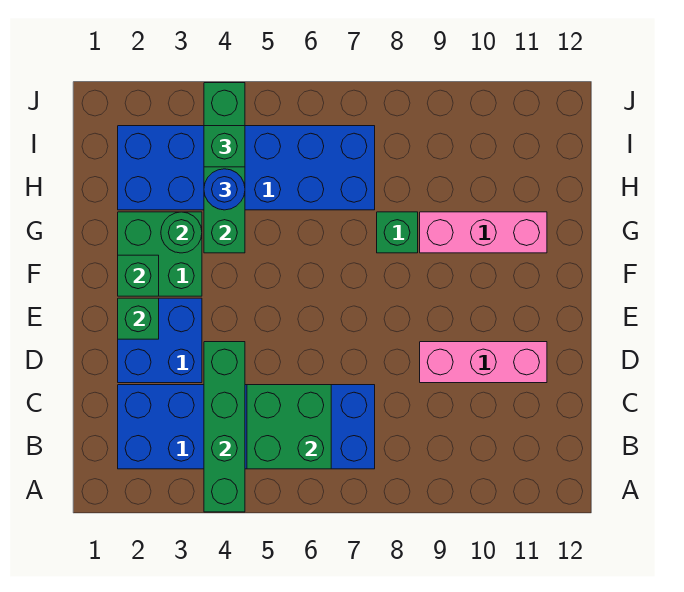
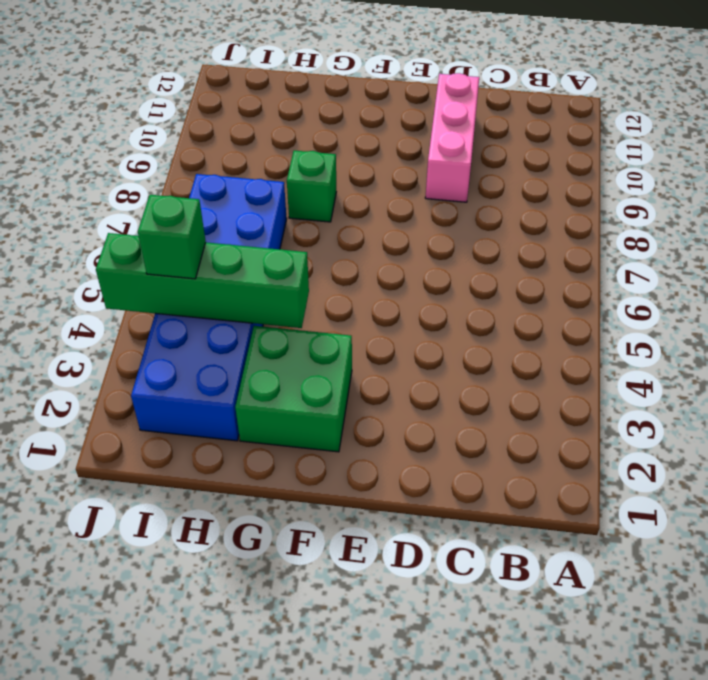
none -> blue brick B2:C7 level 1
none -> blue brick D2:E3 level 1
none -> pink brick G9:G11 level 1

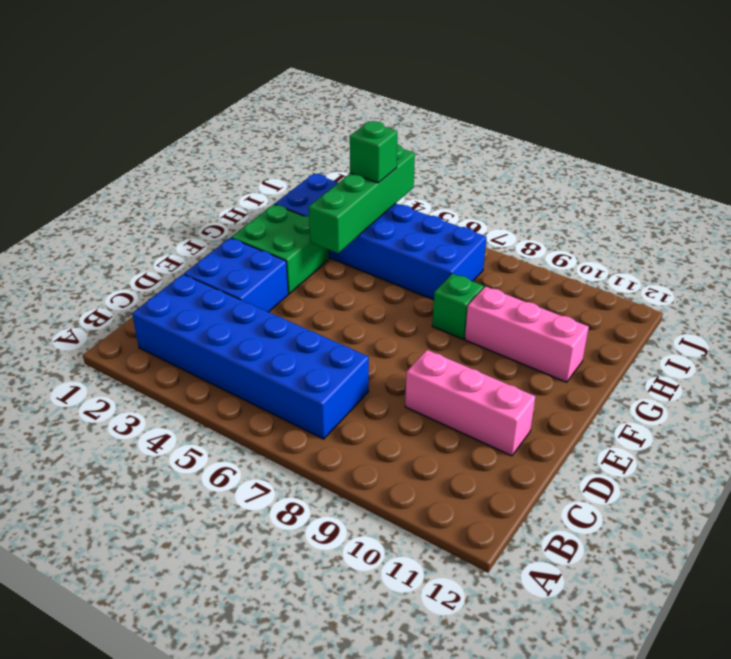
none -> green brick A4:D4 level 2
none -> green brick B5:C6 level 2
none -> green brick E2 level 2

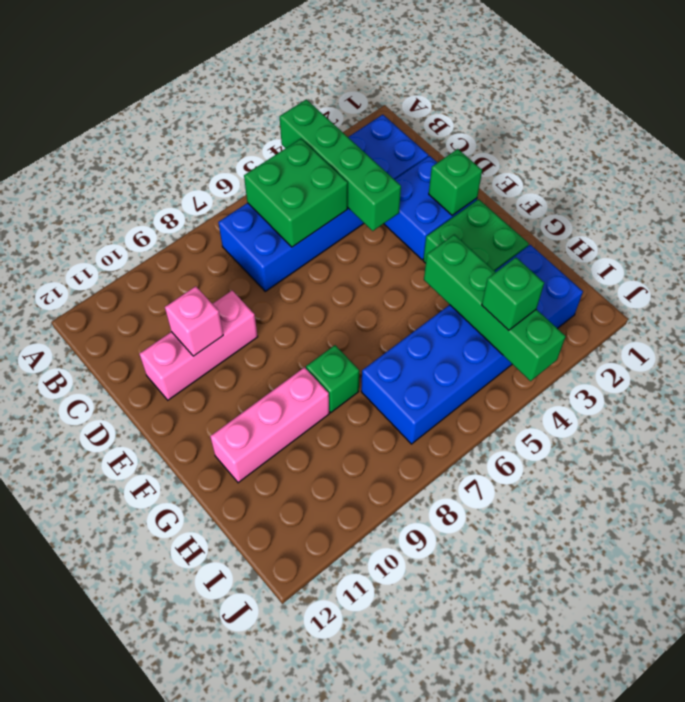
pink brick D10 level 2 -> none
none -> green brick F2 level 2
none -> green round brick G3 level 2
none -> blue round brick H4 level 3

